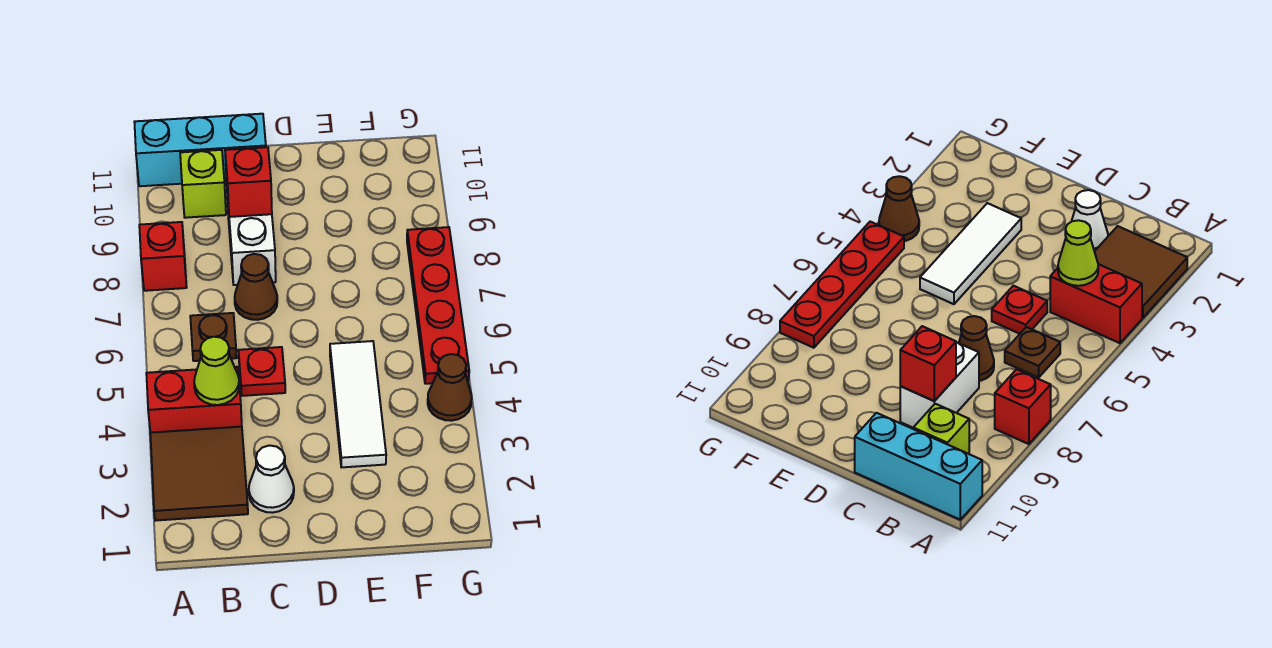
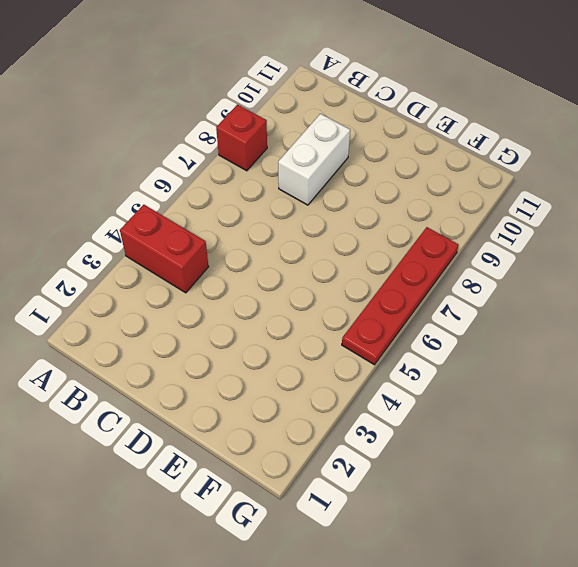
none -> brown tile A2:B3 level 1
none -> cyan brick A11:C11 level 1
none -> brown plate B6 level 1

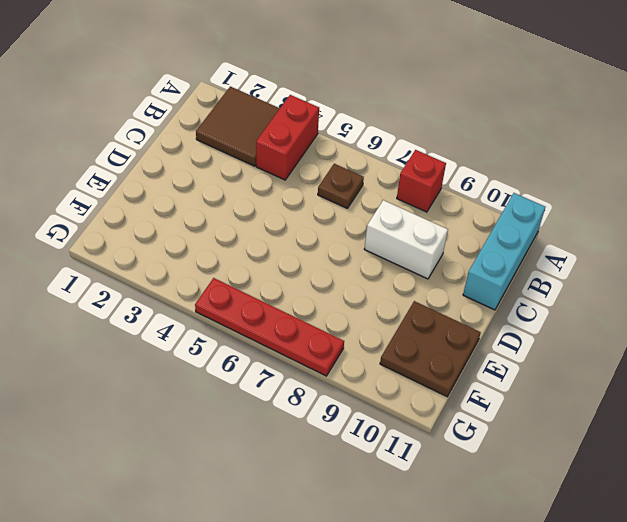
brown plate E10:F11 level 1 -> none
none -> lime brick B10 level 1
none -> white cone C2 level 1
none -> red plate C5 level 1

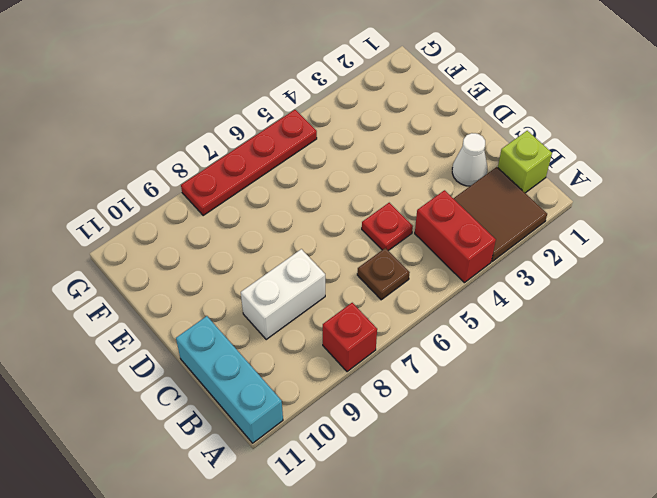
lime brick B1 level 1 -> lime brick B10 level 1
none -> brown cone C7 level 1
none -> white tile E3:E5 level 1
none -> brown cone G4 level 1

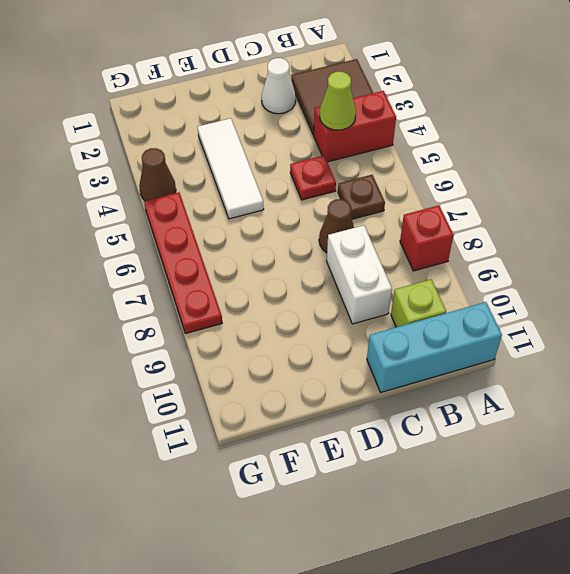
none -> red brick C9 level 2

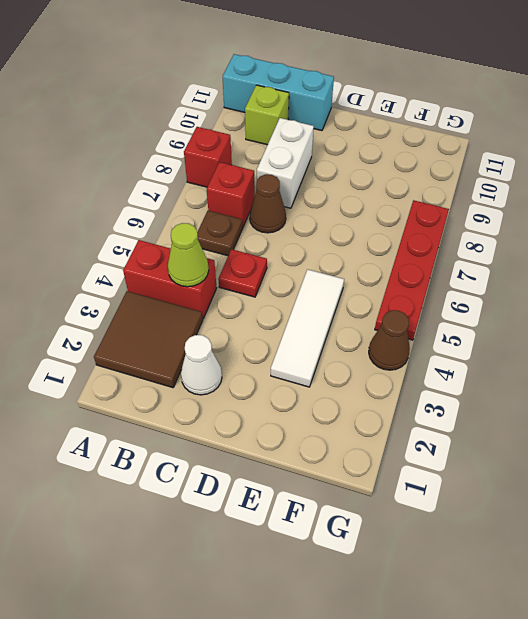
red brick B7 level 1 -> red brick C9 level 2

